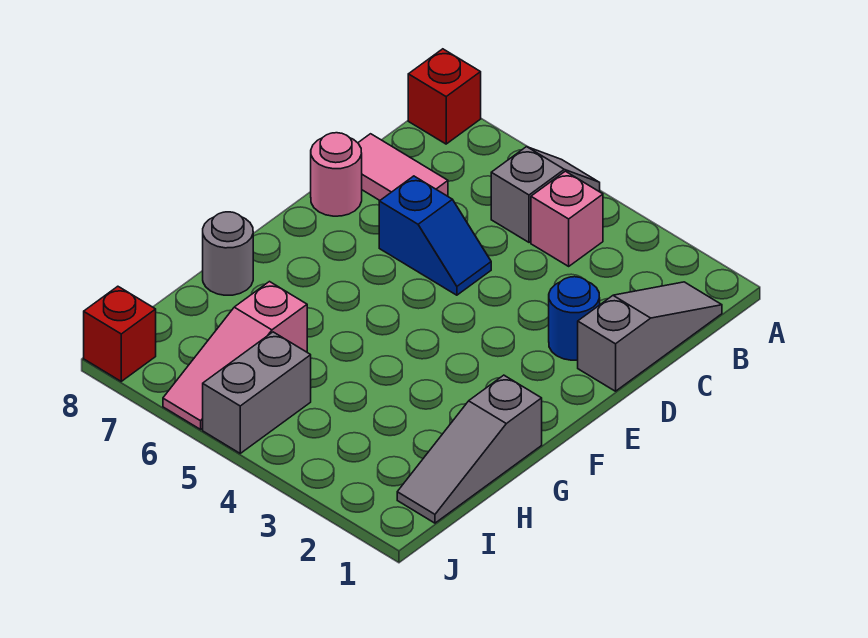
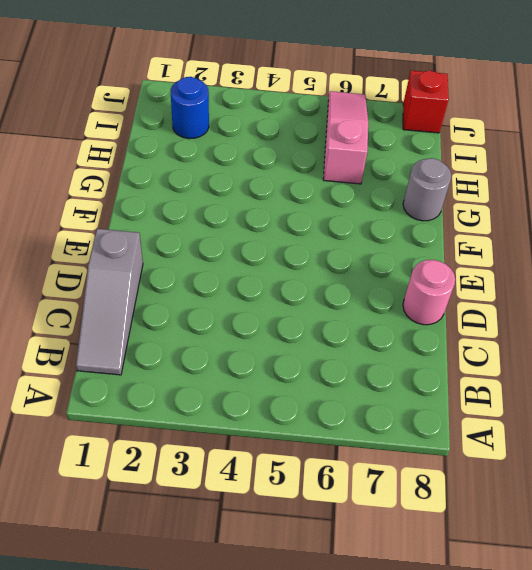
blue round brick I2 level 1 -> blue round brick D2 level 1
none -> grey slope A5:B5 level 1 top B
none -> red brick A8 level 1
none -> pink brick B4 level 1

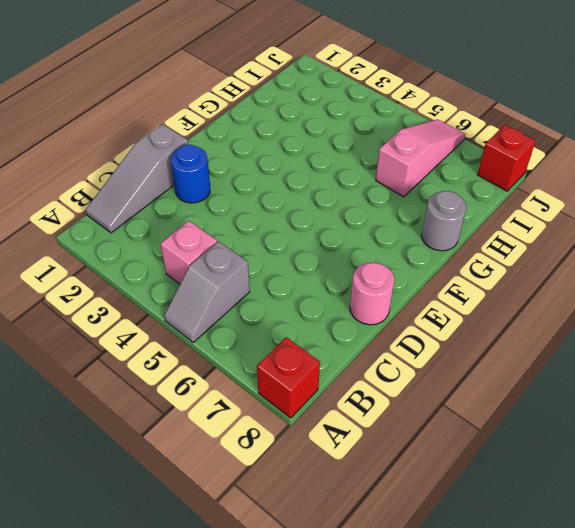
none -> pink tile C7:C8 level 1
none -> blue slope D5:D6 level 1 top 6
none -> grey slope G1:I1 level 1 top G

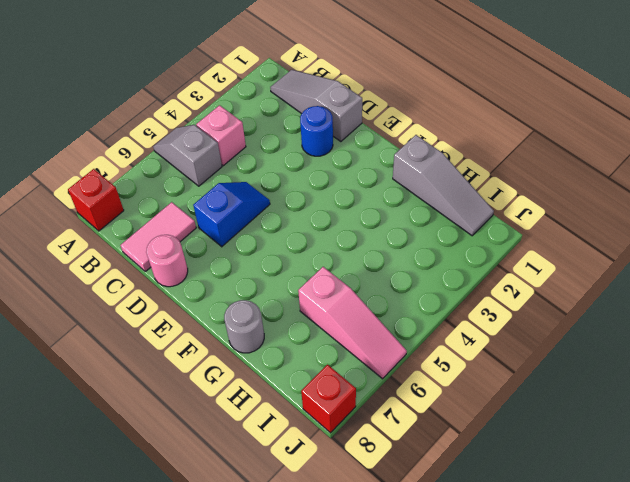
none -> grey brick I5:J5 level 1

